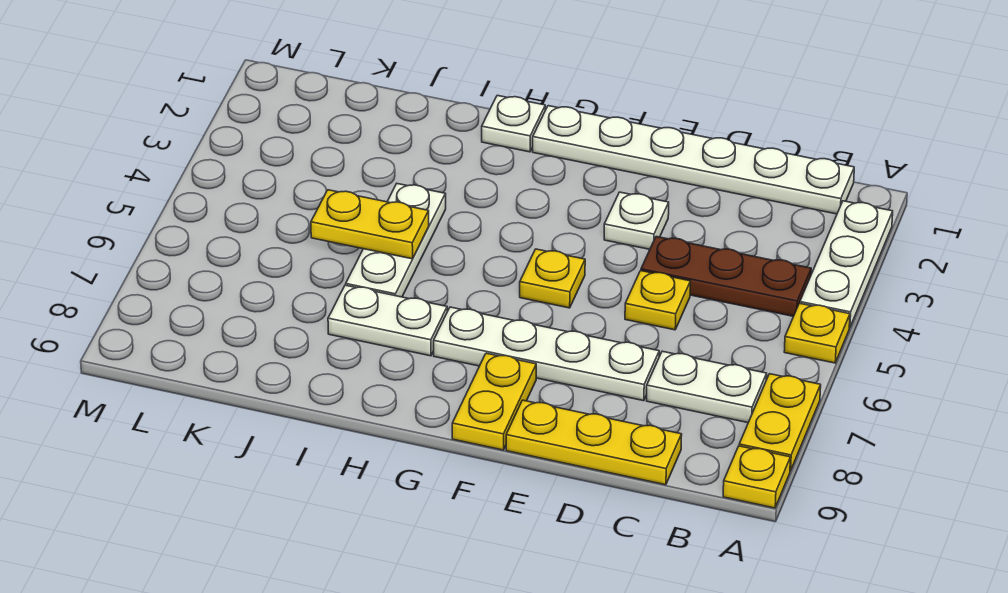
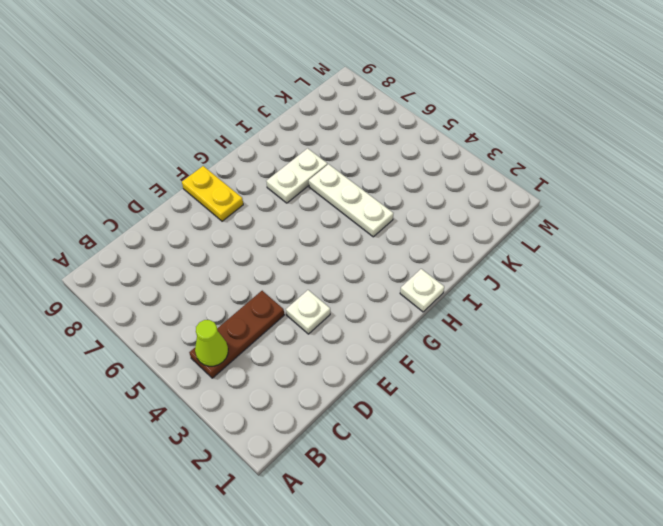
lime cone B4 level 2 -> none
none -> white plate A2:A4 level 1
none -> yellow plate A5 level 1
none -> yellow plate A7:A8 level 1

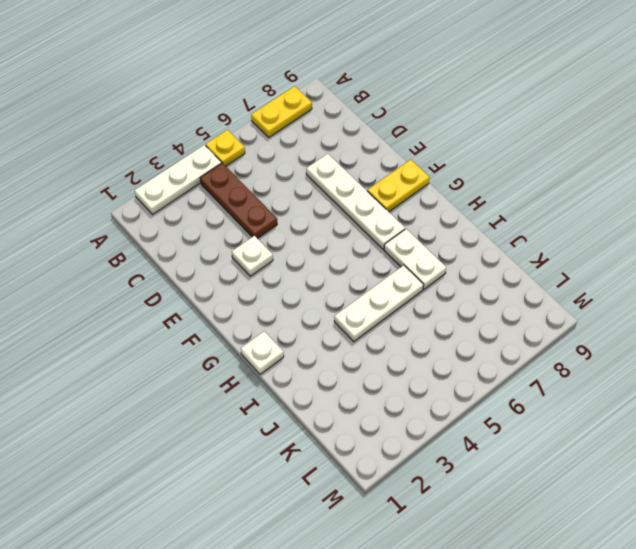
none -> yellow plate A9 level 1
none -> white plate B1:G1 level 1
none -> white plate B7:C7 level 1

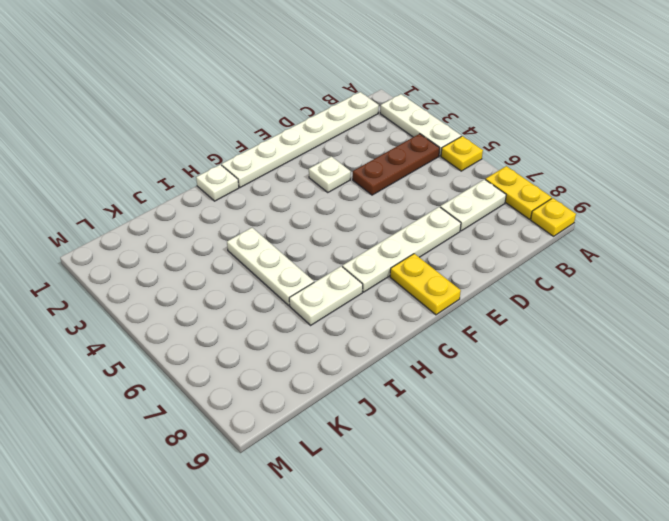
none -> yellow plate C9:E9 level 1
none -> yellow plate D5 level 1
none -> yellow plate F5 level 1

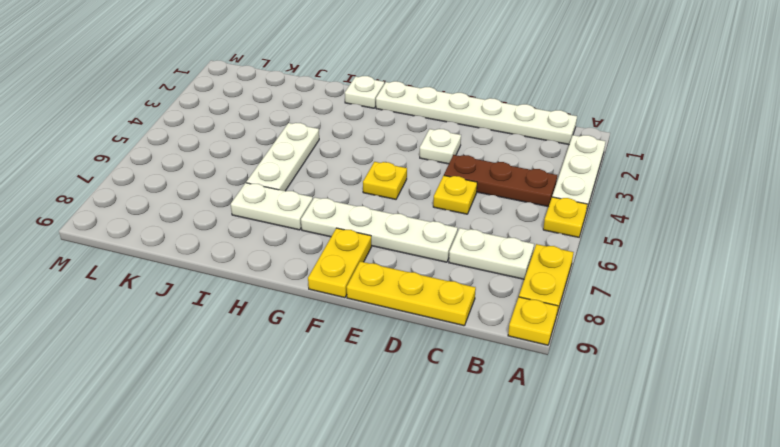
none -> yellow plate I5:J5 level 2

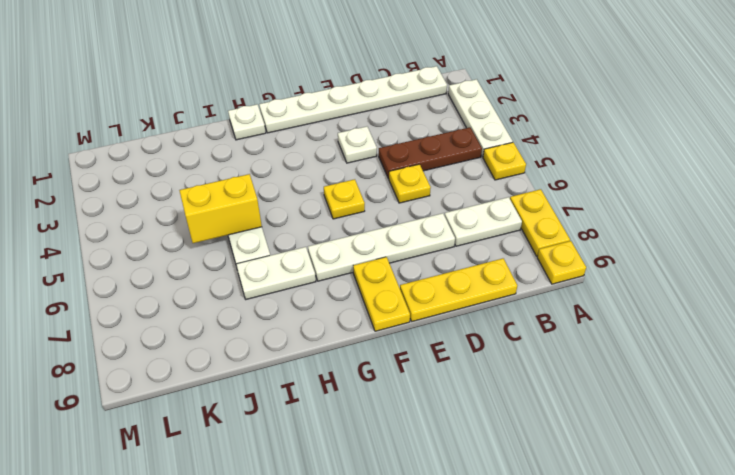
yellow brick I5:J5 level 2 -> yellow plate I5:J5 level 2

